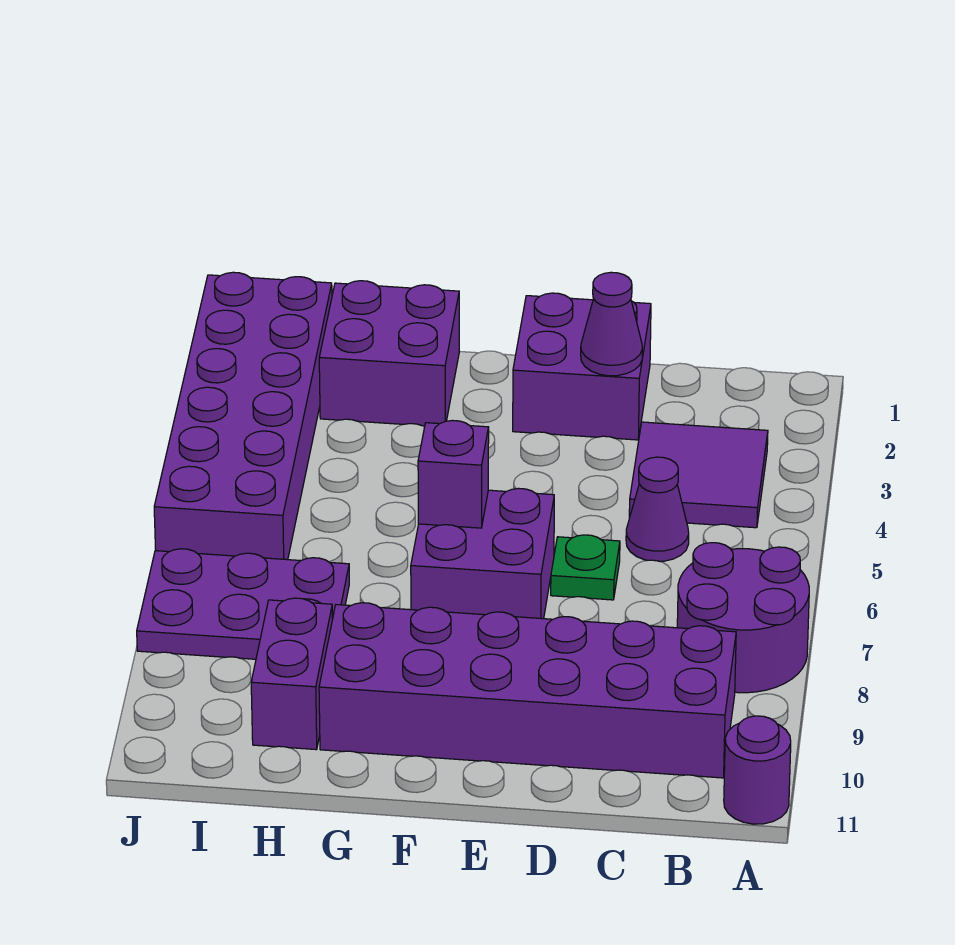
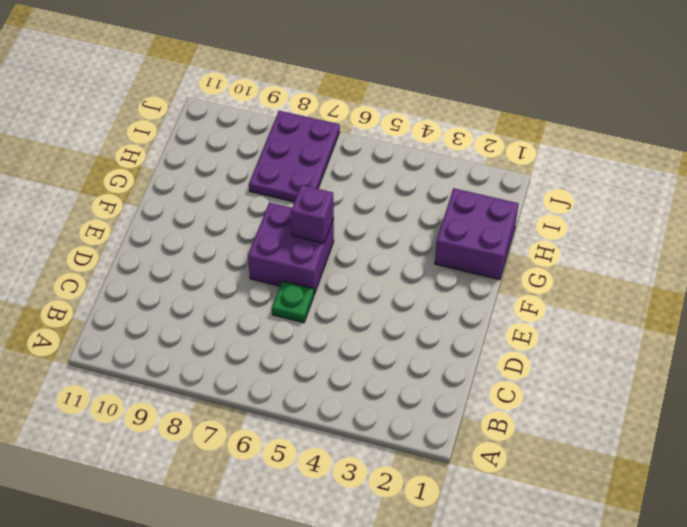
none -> purple round brick A7:B8 level 1
none -> purple round brick A11 level 1
none -> purple tile B3:C4 level 1

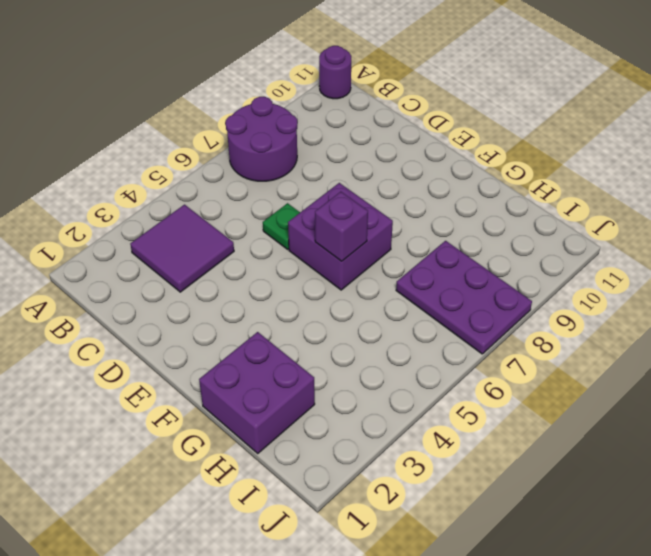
none -> purple brick B9:G10 level 1
none -> purple cone C5 level 1
none -> purple brick D1:E2 level 1

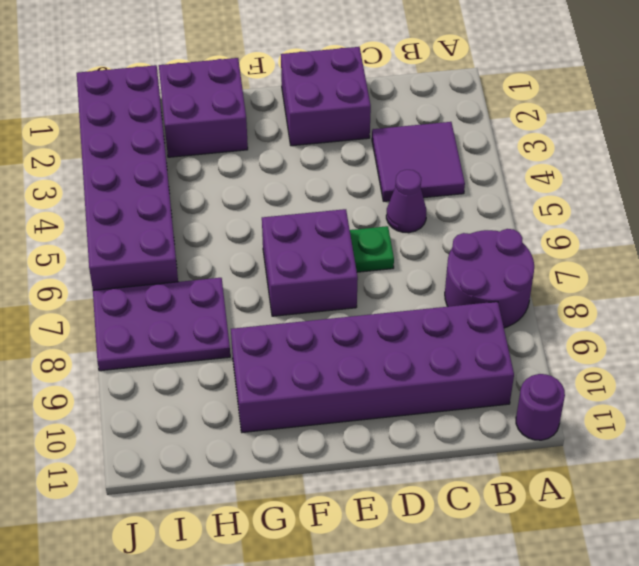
none -> purple brick H9:H10 level 1
none -> purple cone D2 level 2
none -> purple brick F6 level 2

